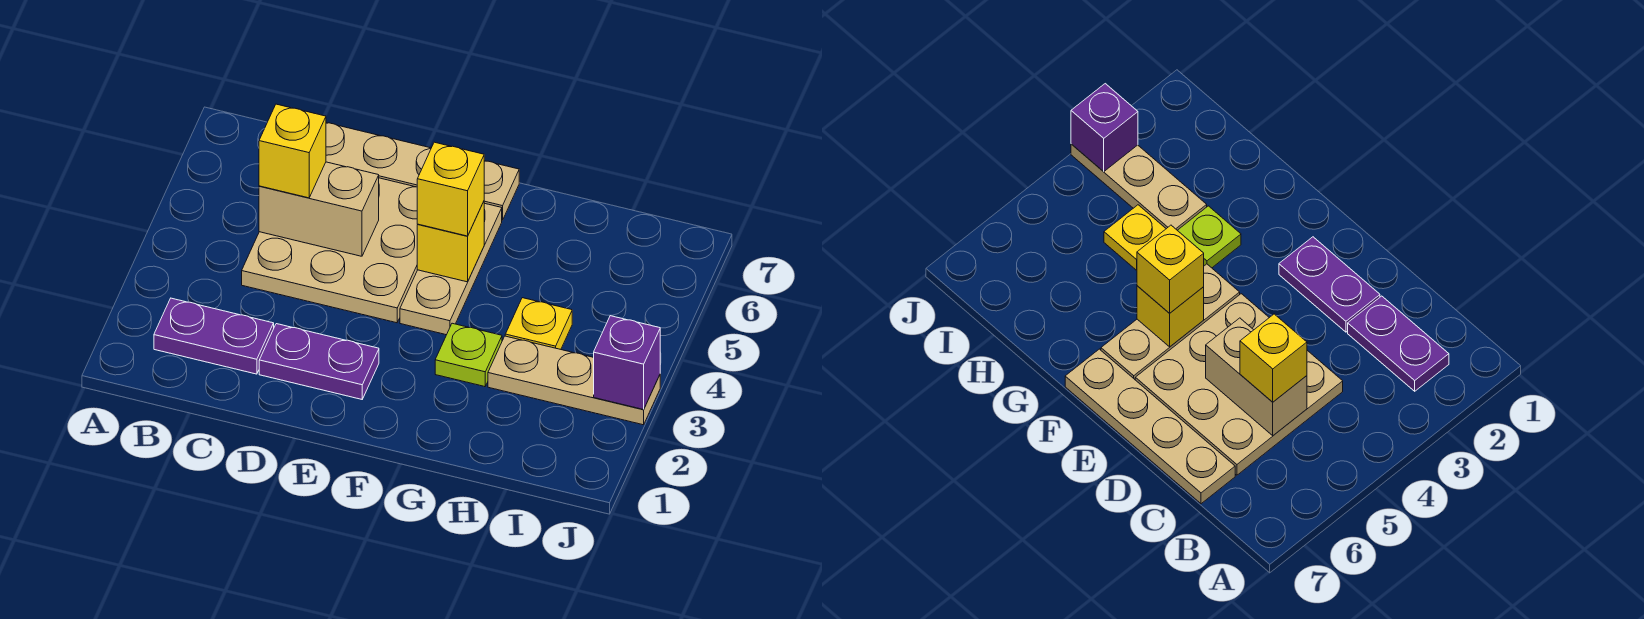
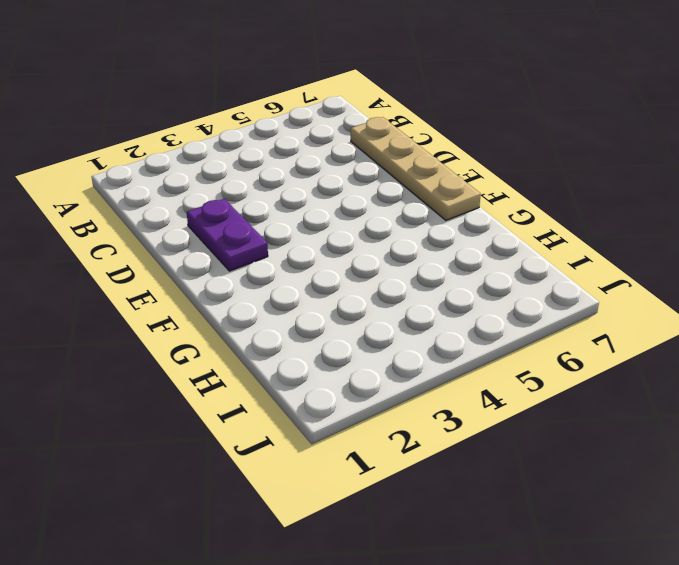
none -> purple plate B2:C2 level 1
none -> tan plate C4:E6 level 1
none -> tan plate F4:F6 level 1

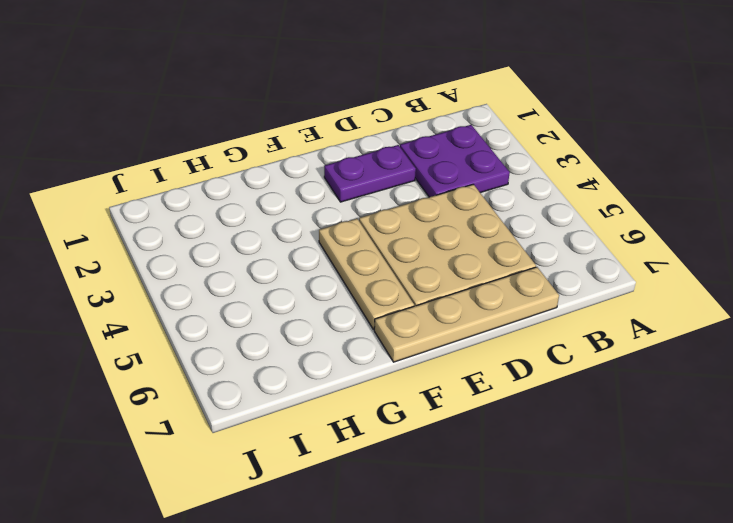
purple plate B2:C3 level 1 -> purple plate B2:C2 level 1
none -> lime plate G3 level 1
none -> tan plate H3:J3 level 1
none -> yellow plate H4 level 1

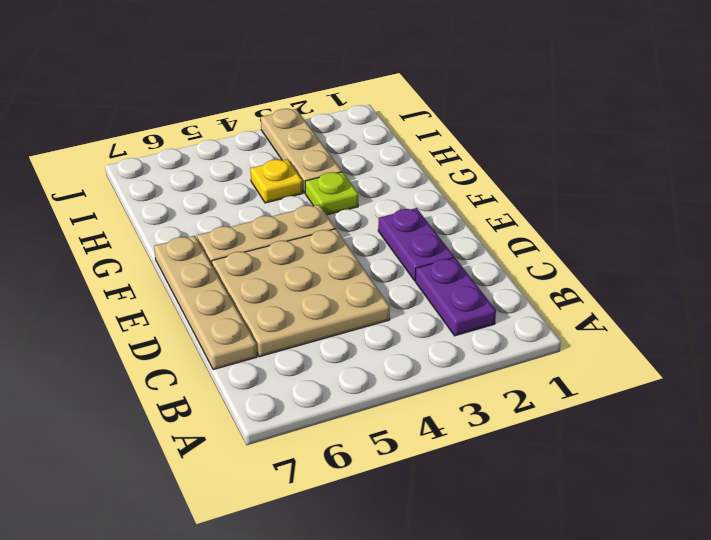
none -> tan brick C5:D5 level 2
none -> yellow brick F5 level 2
none -> purple brick J3 level 2

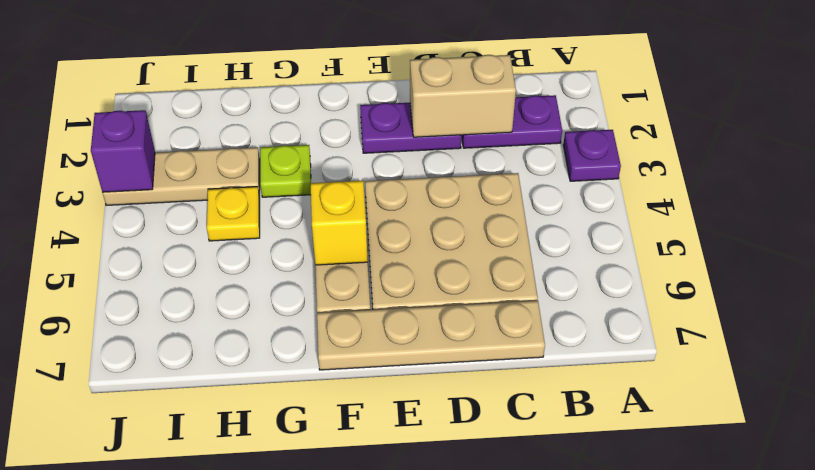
purple plate A3 level 1 -> none
tan brick C2:D2 level 2 -> tan brick C5:D5 level 2
none -> yellow brick C5 level 3
none -> yellow brick F5 level 3

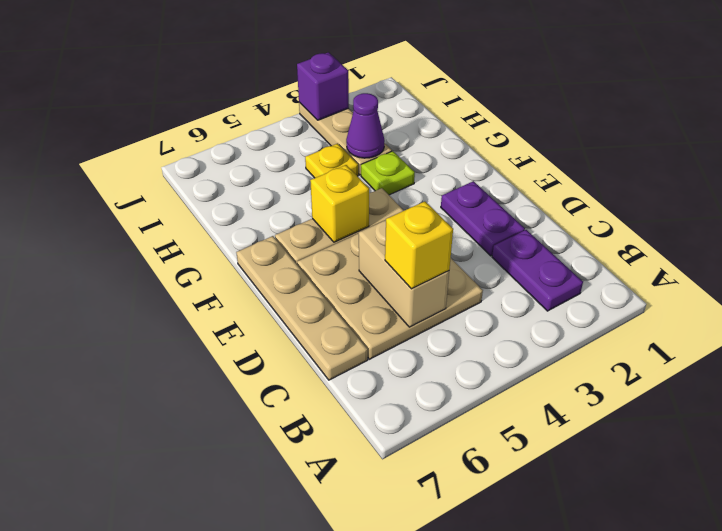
purple cone H3 level 2 -> none
none -> yellow brick F5 level 3

